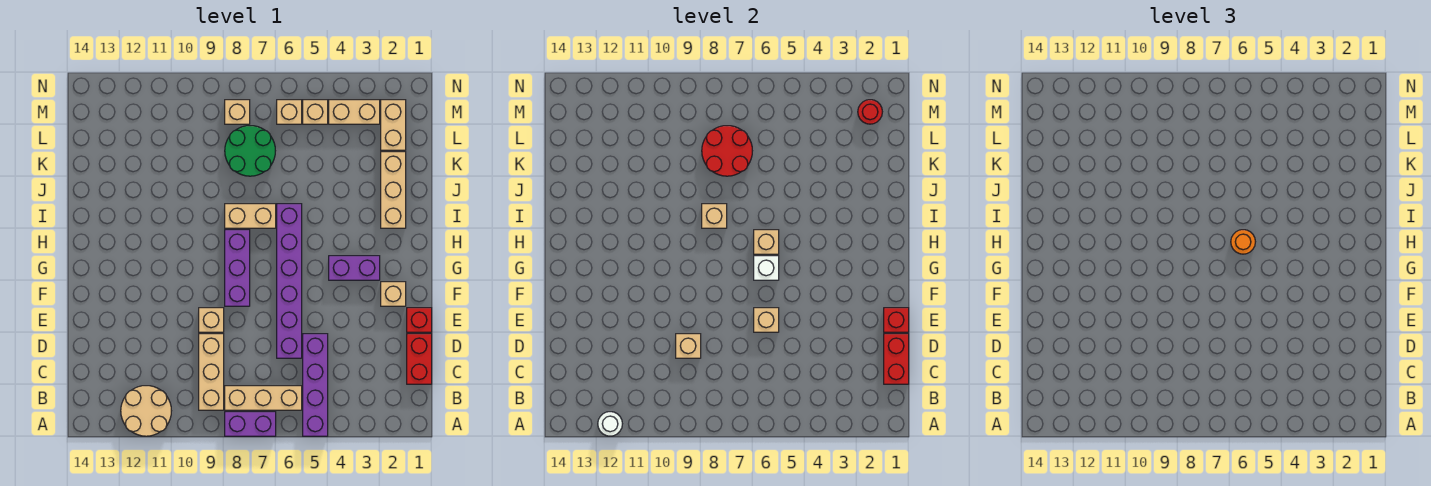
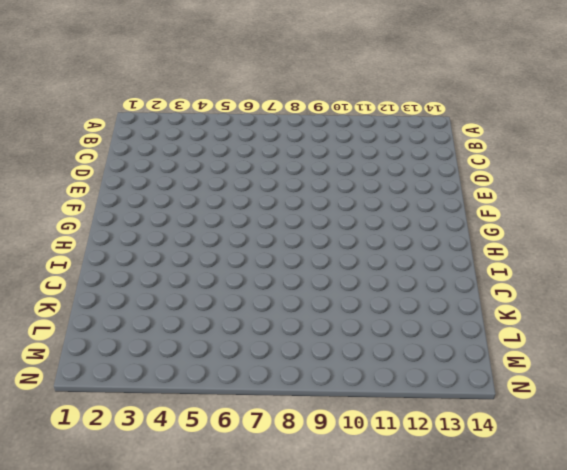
none -> purple brick A5:D5 level 1
none -> purple brick A7:A8 level 1
none -> tan round brick A11:B12 level 1
none -> tan brick B6:B8 level 1

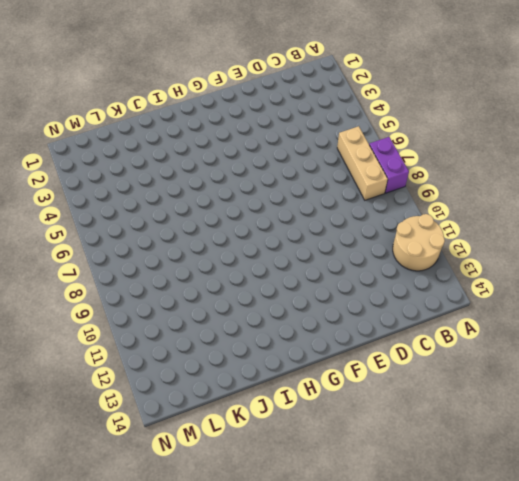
none -> purple brick A5:D5 level 1
none -> tan brick B9:D9 level 1
none -> red brick C1:D1 level 1
none -> purple brick D6:I6 level 1

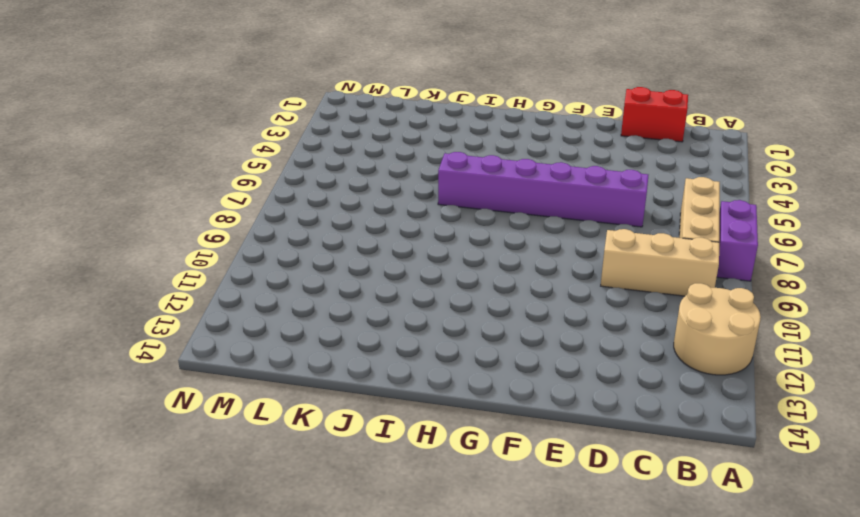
none -> purple brick A5:D5 level 1
none -> red brick E1 level 1
none -> tan brick E9 level 1
none -> tan brick F2 level 1

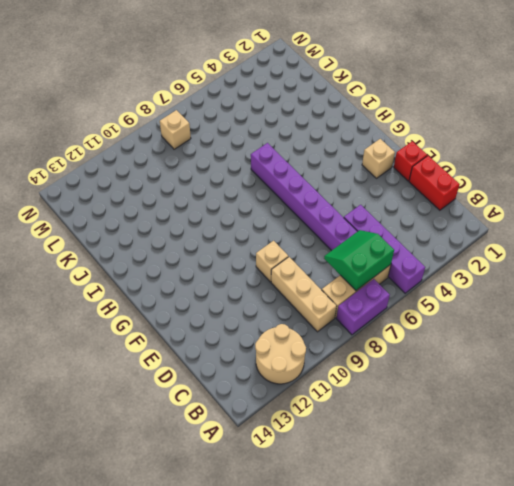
green slope B6:C7 level 2 top B -> none
none -> purple brick F8:H8 level 1
none -> purple brick G3:G4 level 1
none -> tan brick I2:K2 level 1
none -> tan brick I7:I8 level 1

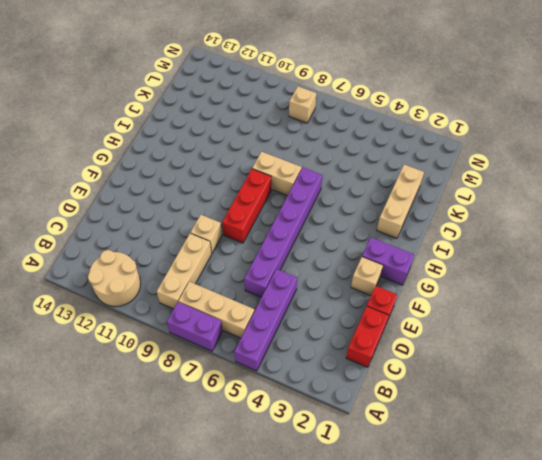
red brick F8:H8 level 1 -> purple brick F8:H8 level 1
purple brick G1:G2 level 1 -> purple brick G3:G4 level 1
none -> green round brick K7:L8 level 1
none -> tan brick L2:M2 level 1
none -> tan brick M3:M4 level 1
none -> tan brick M5 level 1

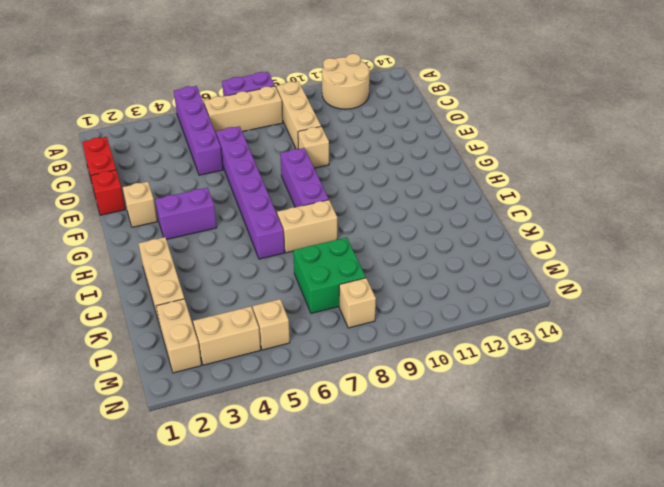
green brick K7:L8 level 1 -> green round brick K7:L8 level 1
none -> tan brick M6 level 1
none -> white round brick A12 level 2
none -> red brick C1:D1 level 2
none -> tan brick D9 level 2

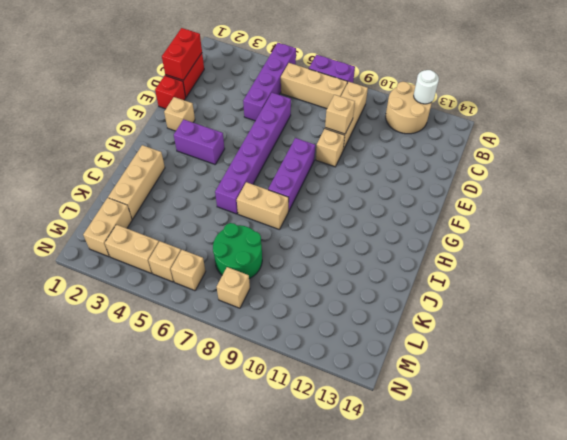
none -> red brick E1 level 2
none -> tan brick E6 level 2
none -> white brick G6 level 2
none -> tan brick H6 level 2

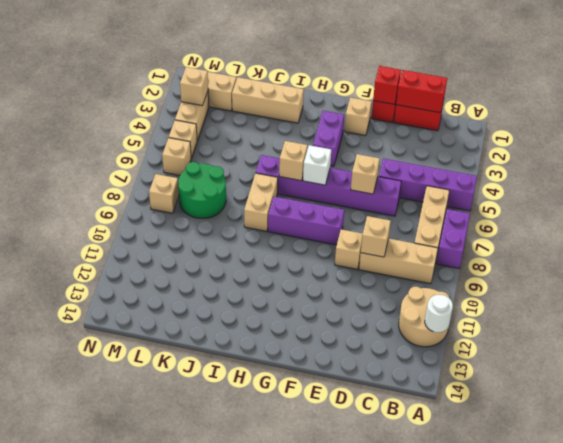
tan brick M3 level 2 -> tan brick I8 level 2
none -> red round brick K7:L8 level 2
none -> red round brick M2 level 2
none -> orange round brick H6 level 3

